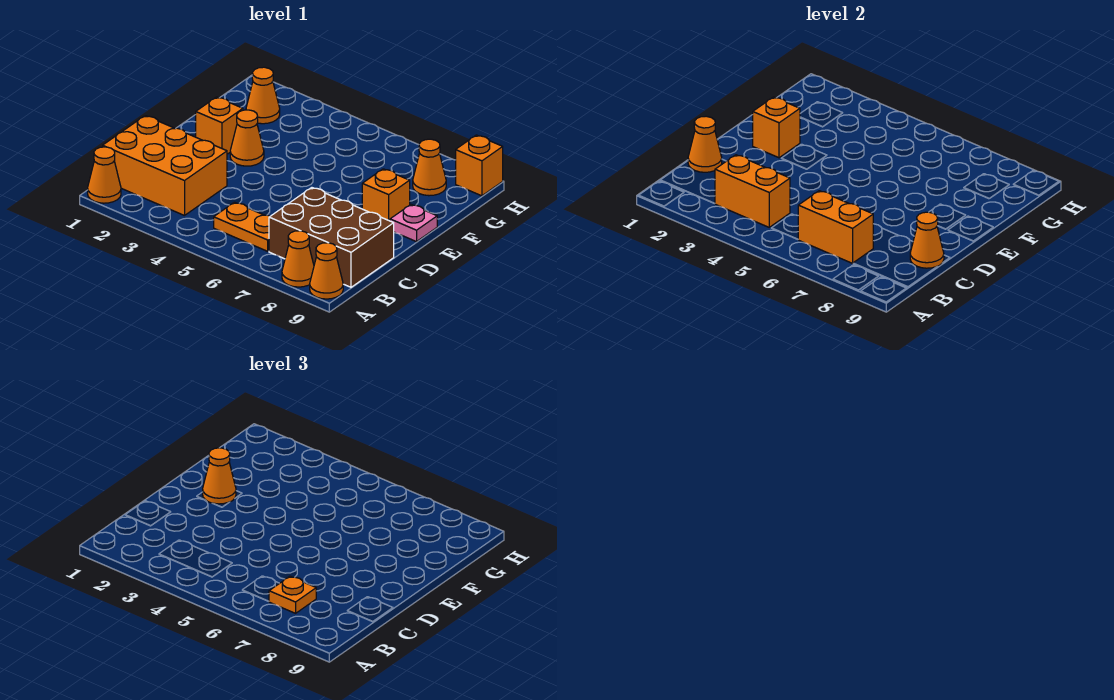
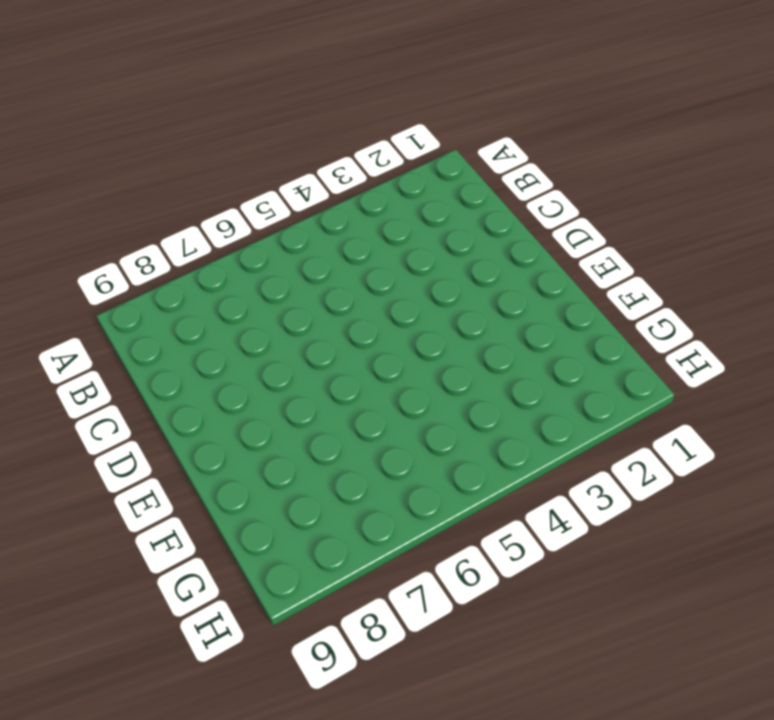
none -> orange cone A1 level 1
none -> orange cone A8 level 1
none -> orange cone A9 level 1

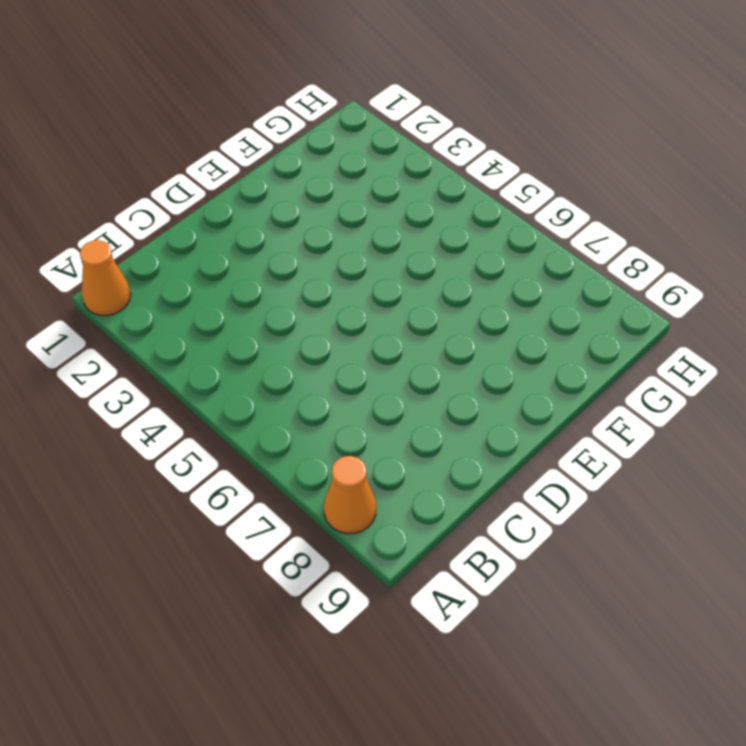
none -> orange cone A9 level 1
none -> orange brick B1:C3 level 1
none -> orange plate B5:B6 level 1

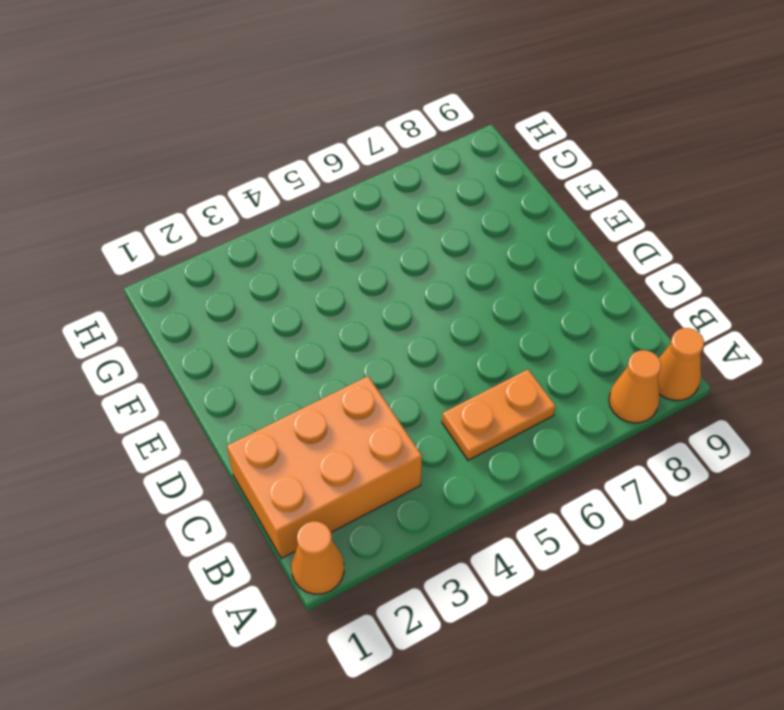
none -> brown brick B7:C9 level 1
none -> orange brick E2 level 1
none -> orange cone E3 level 1

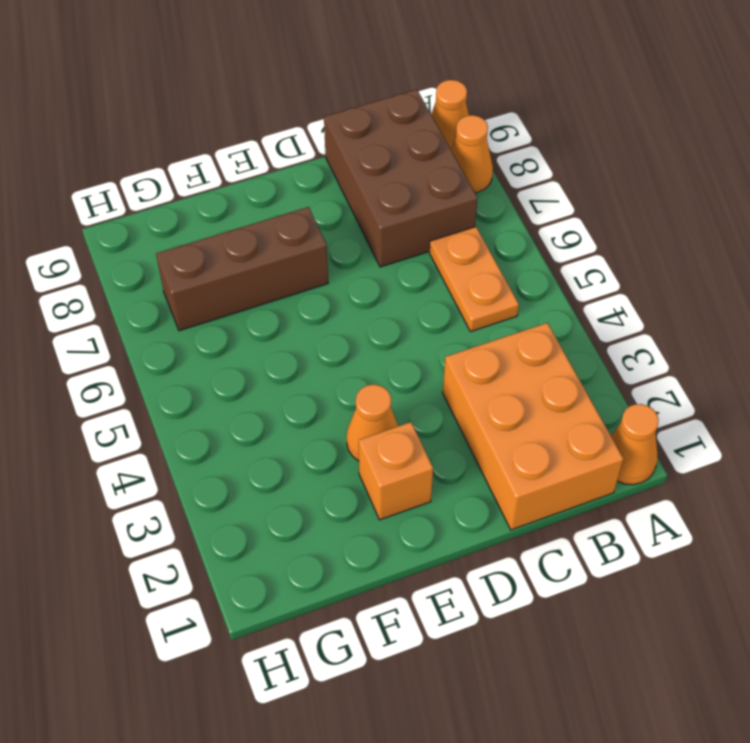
brown brick E7:G7 level 1 -> none
none -> orange brick E8 level 1
none -> pink plate E9 level 1
none -> orange cone G2 level 1

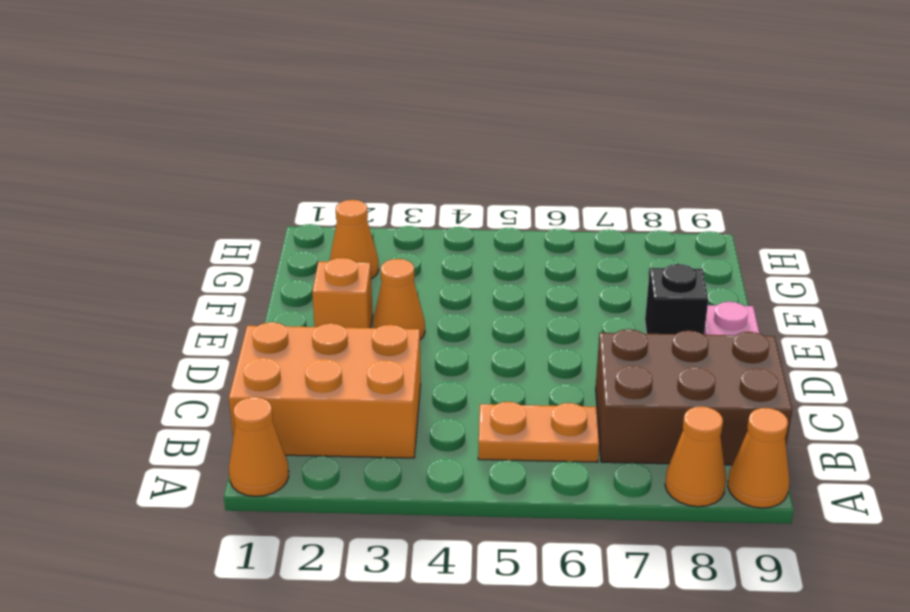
black brick E8 level 1 -> orange brick E8 level 1
none -> orange cone G8 level 1
none -> orange brick H9 level 1
none -> orange brick B3:B4 level 2

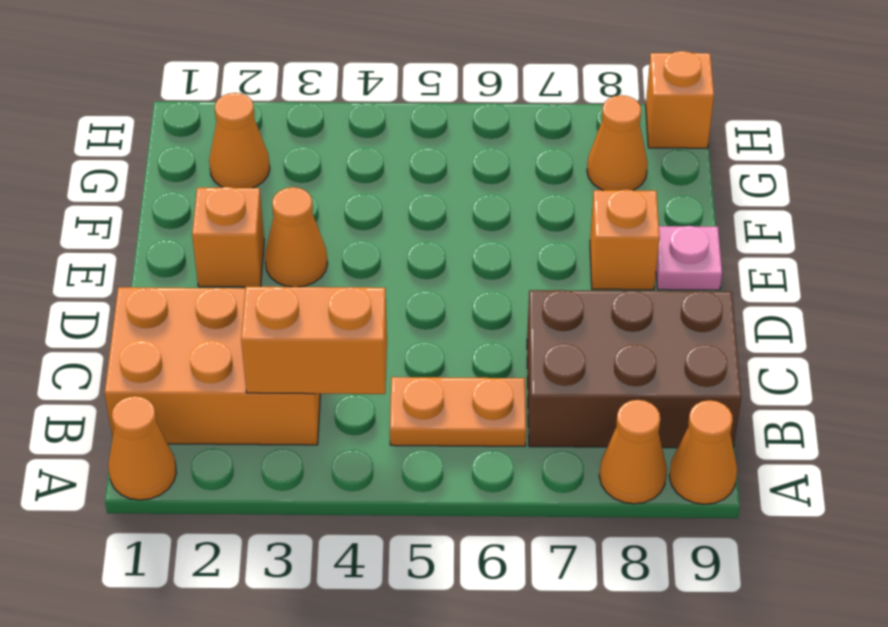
none -> orange brick B6:B7 level 2
none -> orange cone C1 level 2
none -> orange cone C9 level 2

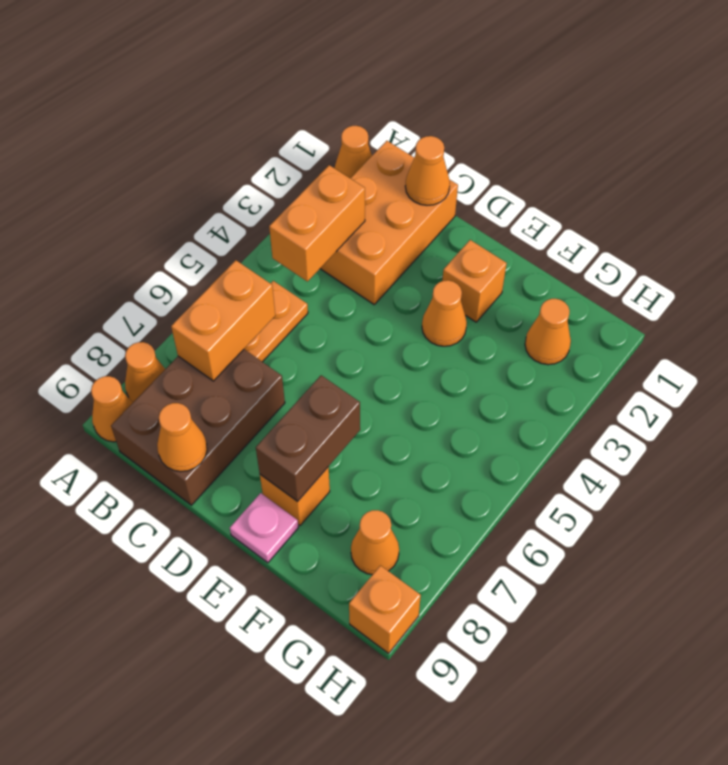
brown brick E7:E8 level 2 -> none
none -> orange brick E2 level 2
none -> orange plate B7 level 3
none -> orange cone E2 level 3

